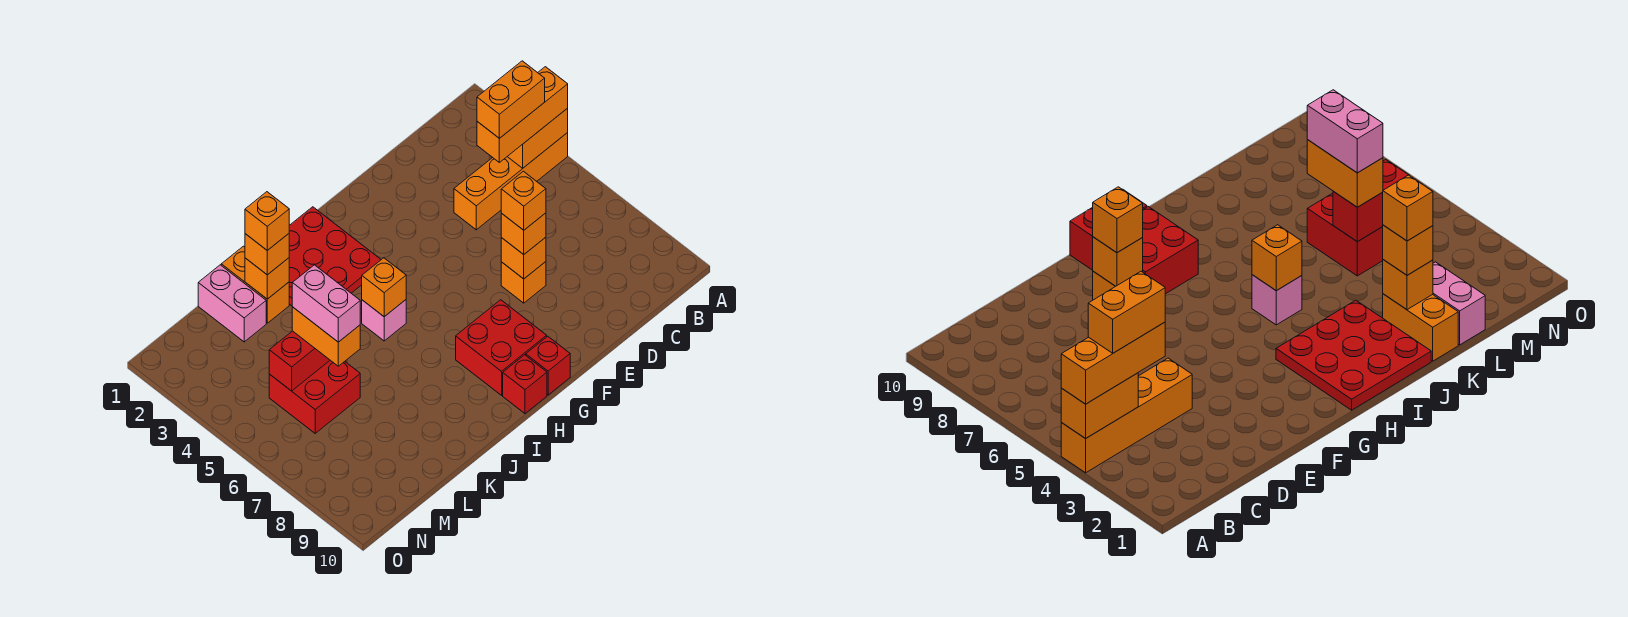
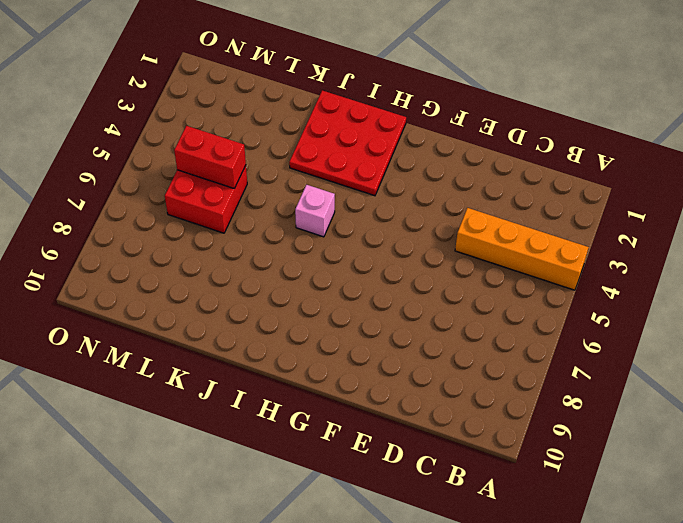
none -> orange brick E7 level 1
none -> red brick G8:H9 level 1
none -> red brick G10 level 1

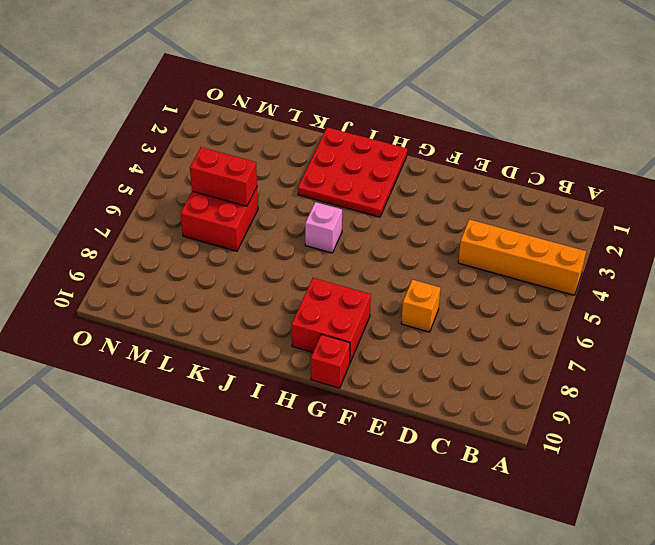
none -> red brick H10 level 1
none -> orange brick K1:K2 level 1
none -> pink brick L1:L2 level 1

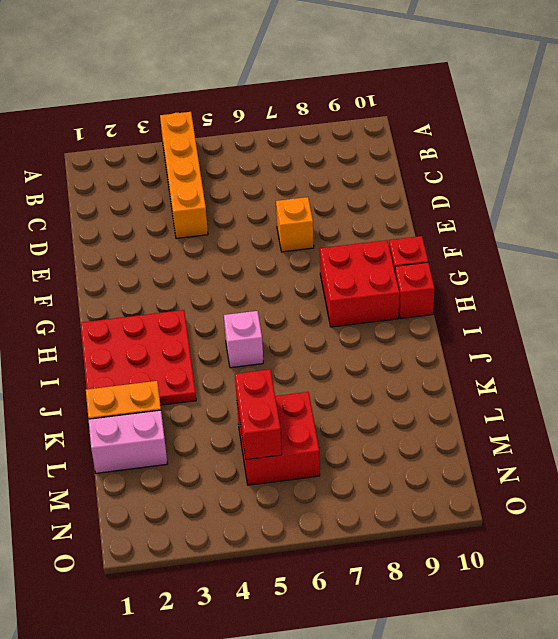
none -> orange brick A4:B4 level 2
none -> orange brick E7 level 2
none -> orange brick I5 level 2

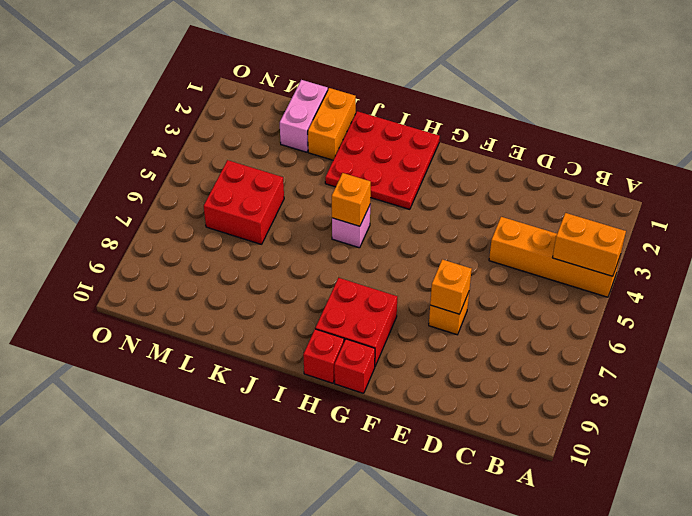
none -> orange brick K2 level 2
none -> red brick L5:M5 level 2
none -> orange brick A4:C4 level 3

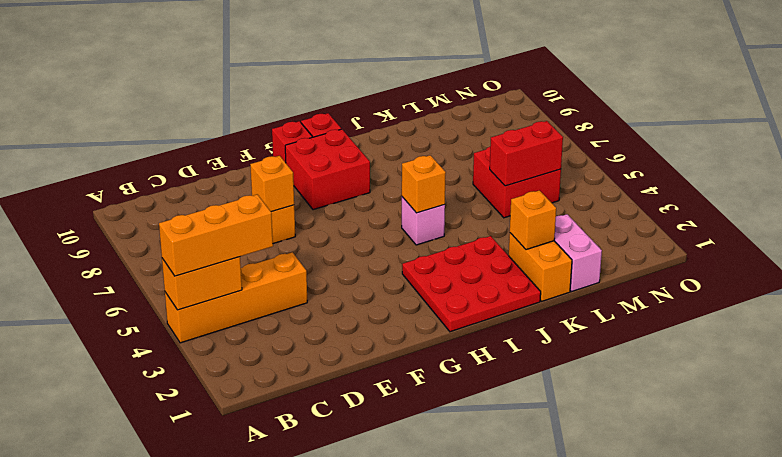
none -> orange brick E7 level 3
none -> orange brick K2 level 3
none -> orange brick L5:L6 level 3

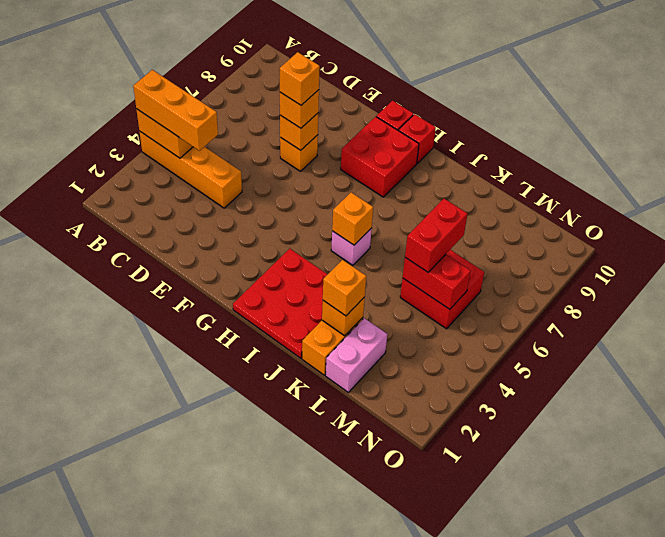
red brick L5:L6 level 3 -> orange brick L5:L6 level 3
none -> orange brick B4:C4 level 4
none -> orange brick K2 level 4
none -> pink brick L5:L6 level 4

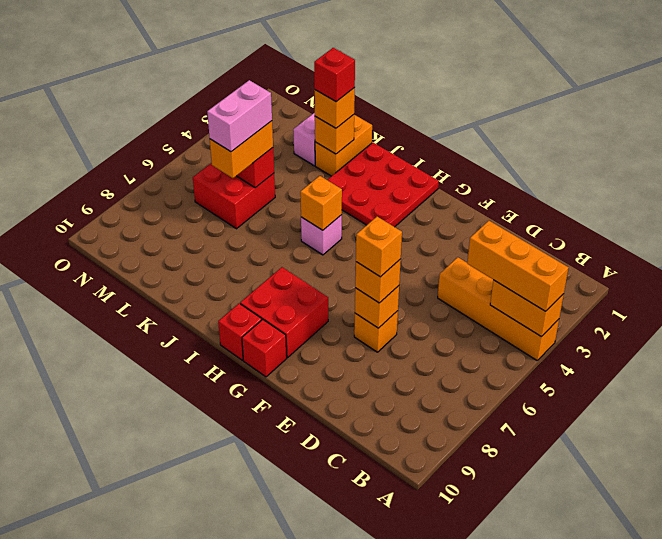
red brick K2 level 4 -> orange brick K2 level 4
none -> orange brick B4:C4 level 4

